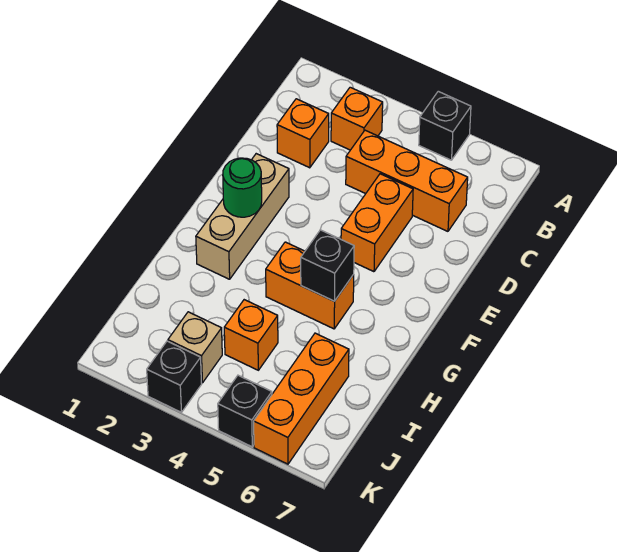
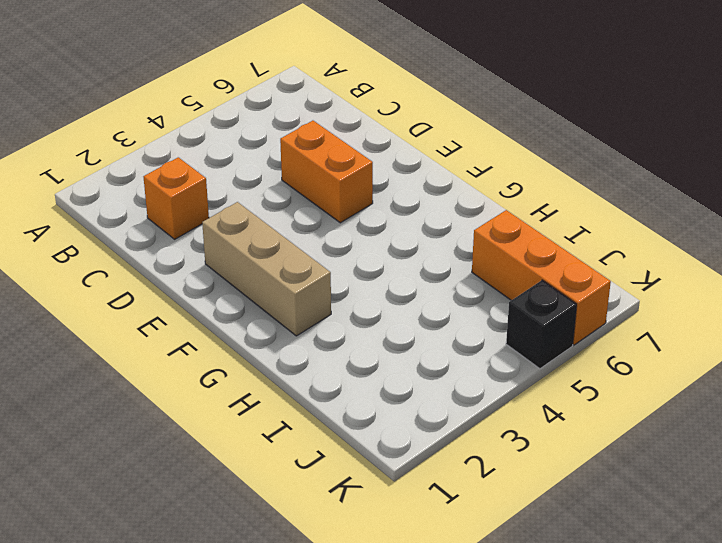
none -> black brick A5 level 1
none -> orange brick B3 level 1
none -> orange brick C4:C6 level 1

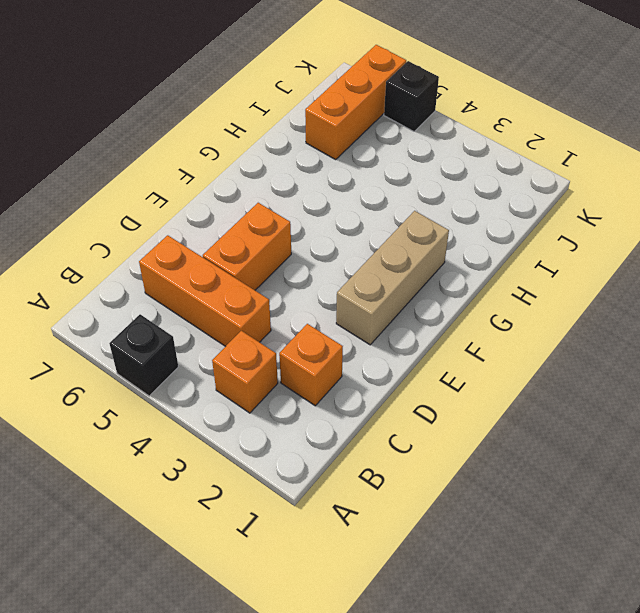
none -> orange brick G4:G5 level 1
none -> orange brick I4 level 1
none -> tan brick J3 level 1

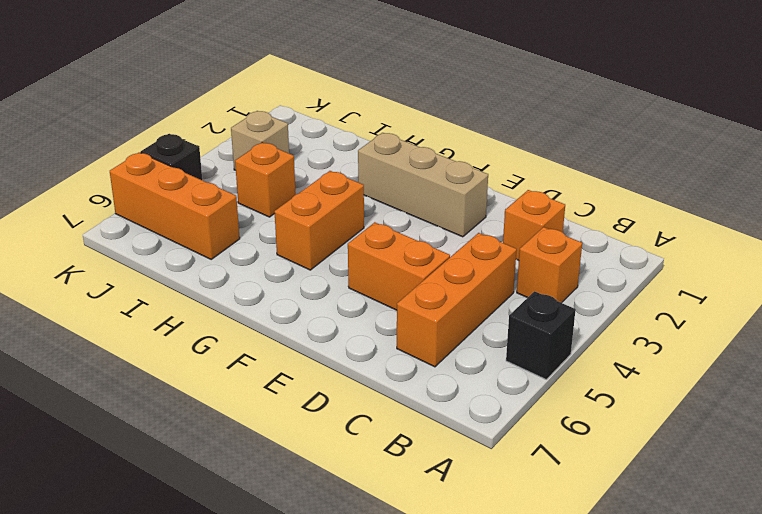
none -> black brick K3 level 1
none -> green round brick F2 level 2
none -> black brick G5 level 2

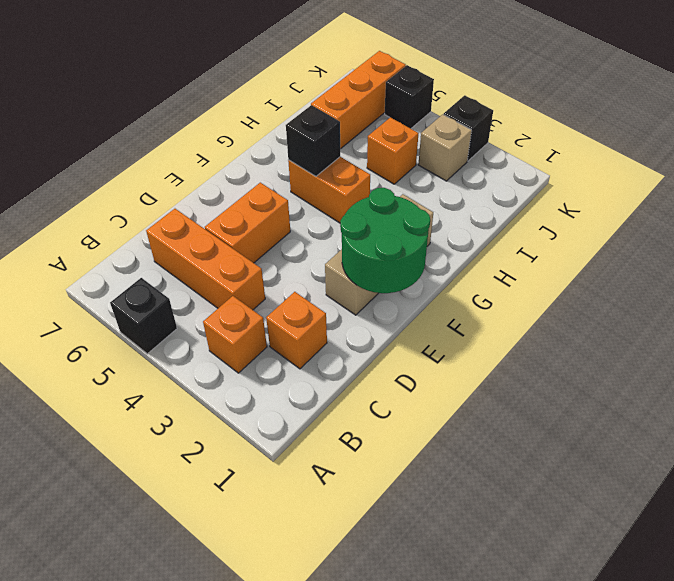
green round brick E1:F2 level 2 -> green round brick F2 level 2

